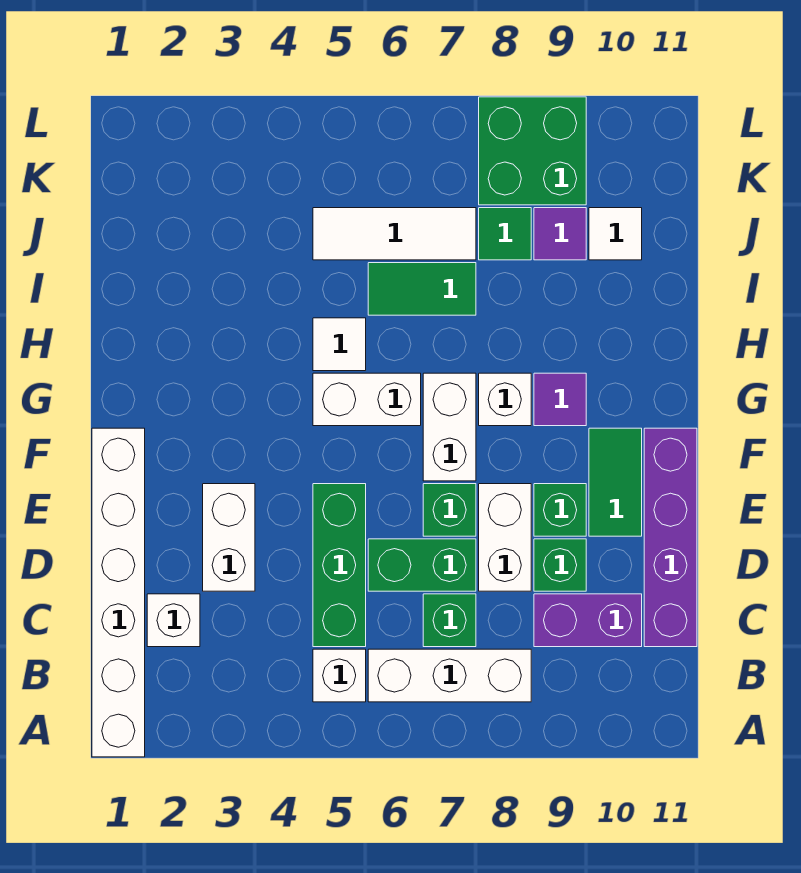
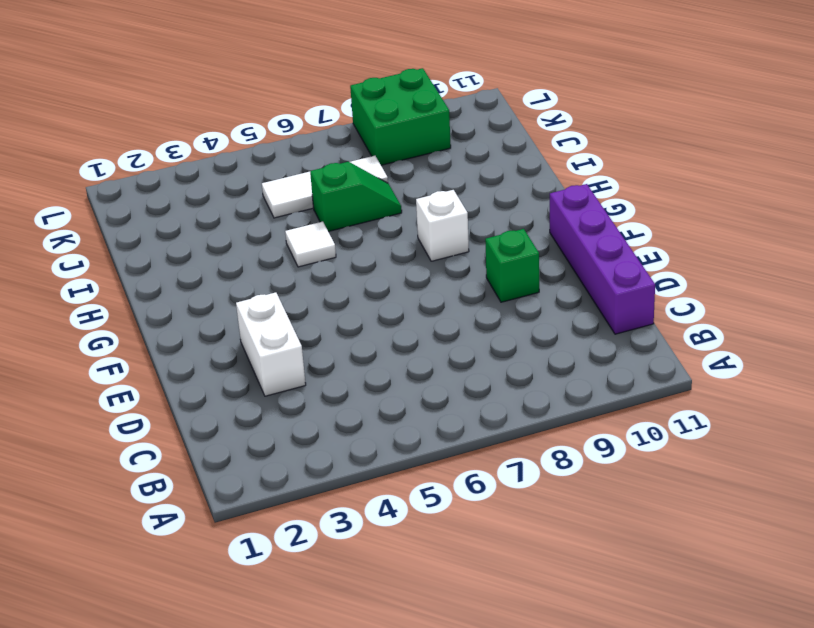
green slope I6:I7 level 1 top 6 -> green tile I6:I7 level 1
none -> white brick A1:F1 level 1
none -> white brick B5 level 1
none -> white brick B6:B8 level 1

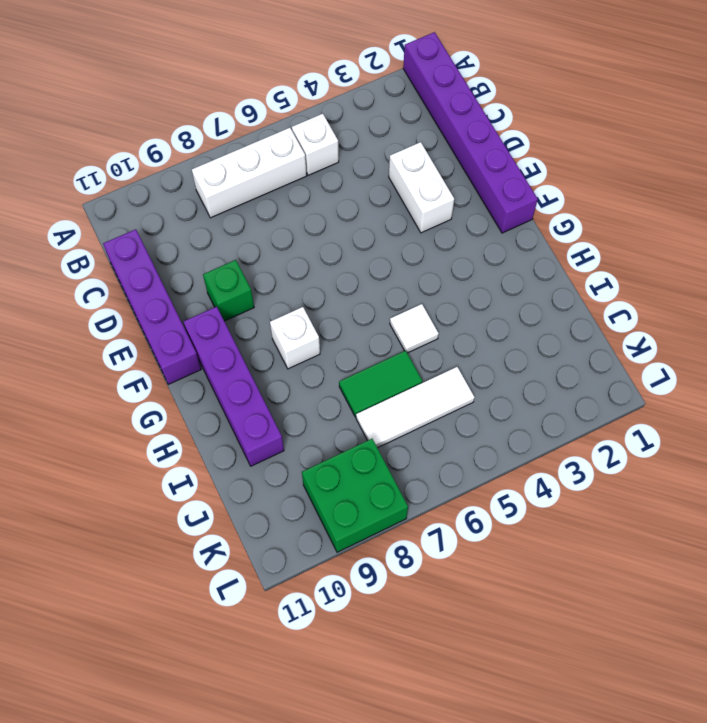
purple brick A1:F1 level 1 -> white brick A1:F1 level 1
purple brick F10:I10 level 1 -> green tile E10:F10 level 1
none -> white brick C2 level 1
none -> green brick C5:E5 level 1
none -> green brick C7 level 1

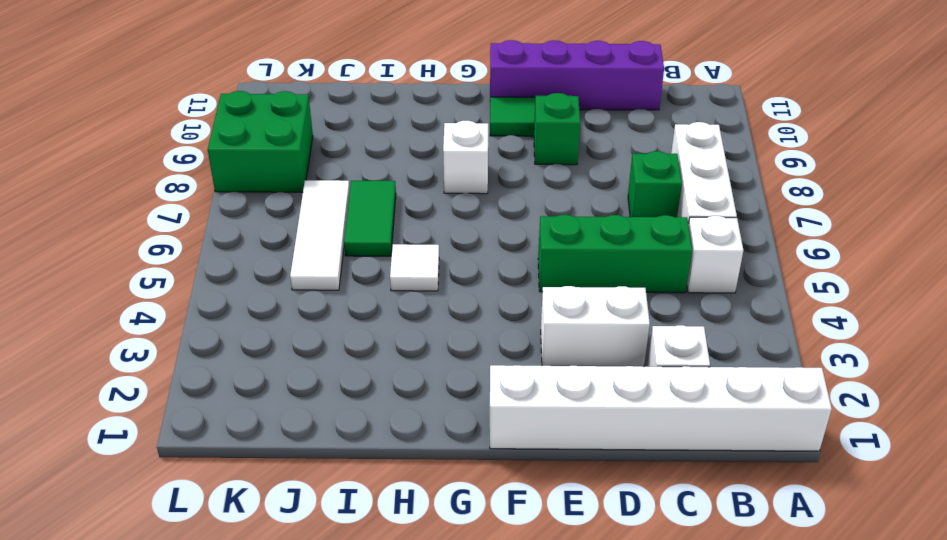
none -> purple brick C9:C10 level 1
none -> green brick D6:D7 level 1
none -> white brick D8:E8 level 1

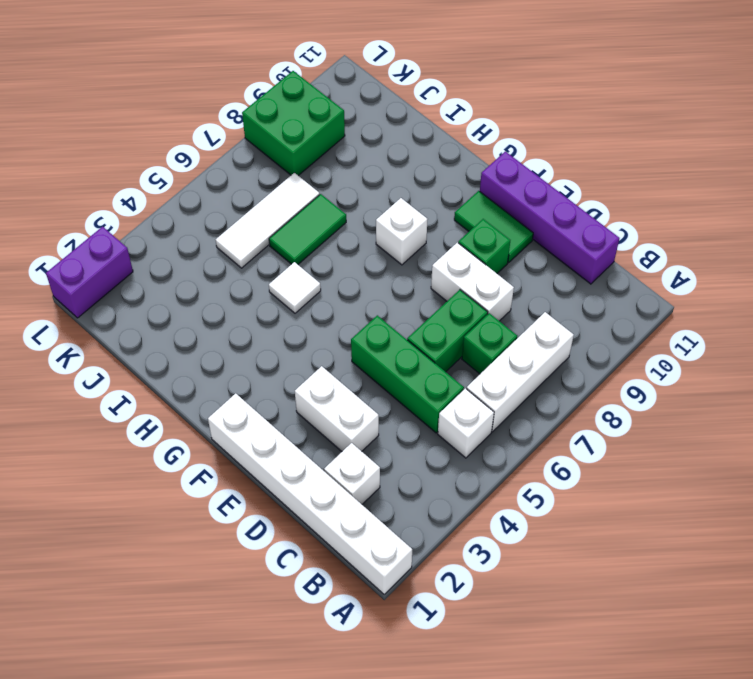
purple brick L1:L2 level 1 -> purple brick C9:C10 level 1
none -> green brick D9 level 1
none -> green brick E7 level 1
none -> white brick F7:G7 level 1

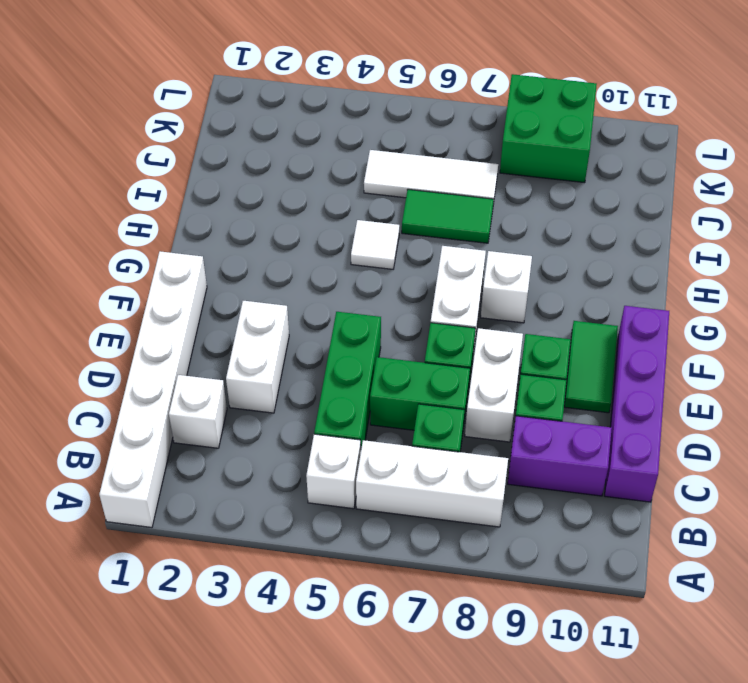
none -> white brick G5:G6 level 1
none -> purple tile G9 level 1
none -> green tile J8 level 1

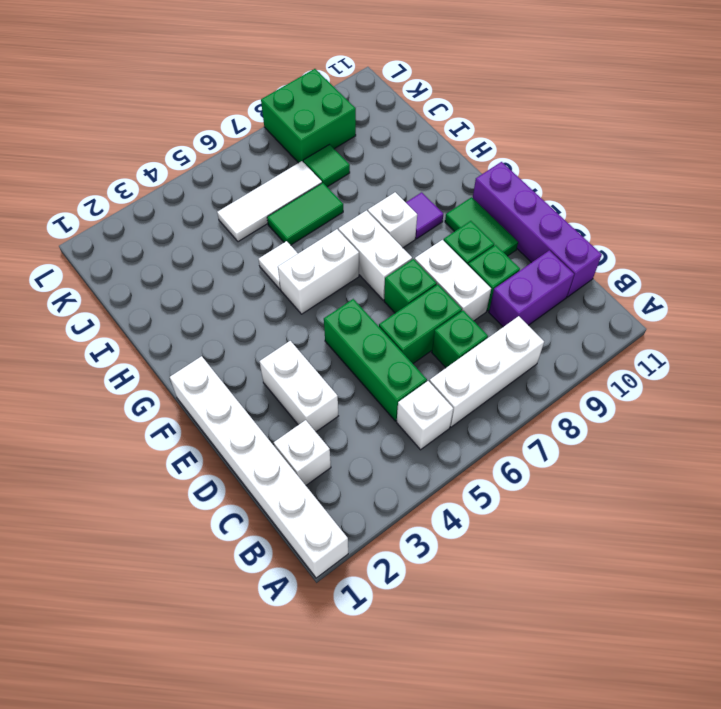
none -> purple tile J9 level 1
none -> white tile J10 level 1

